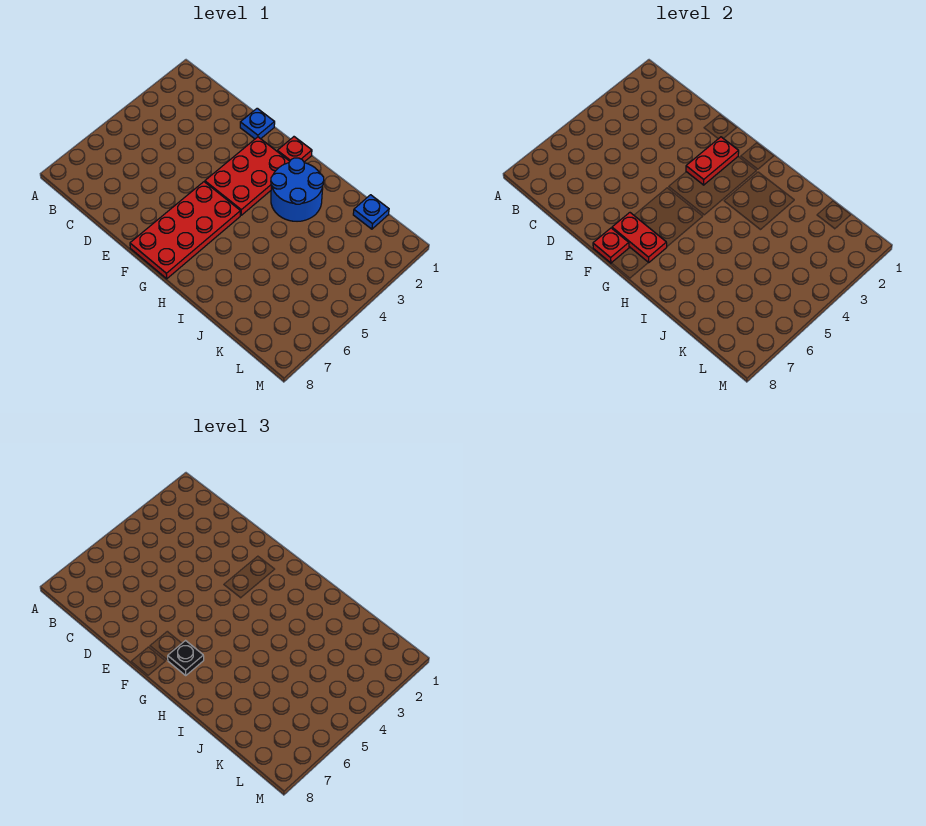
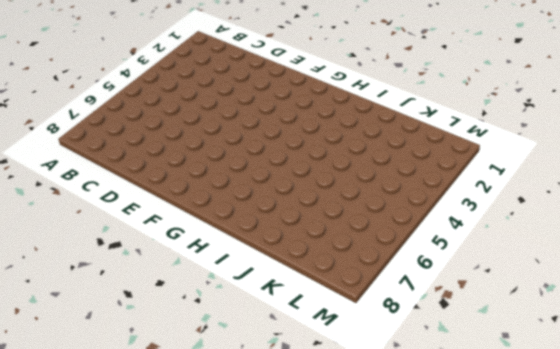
none -> blue plate E1 level 1
none -> red plate F2:G4 level 1

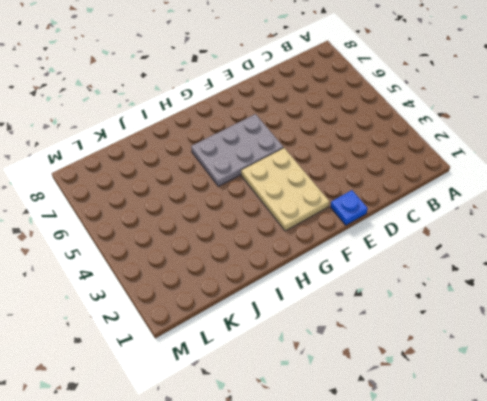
tan plate F2:G4 level 1 -> red plate F2:G4 level 1
grey plate F5:H6 level 1 -> red plate F5:G8 level 1
none -> red plate G1 level 1
none -> blue round brick H2:I3 level 1

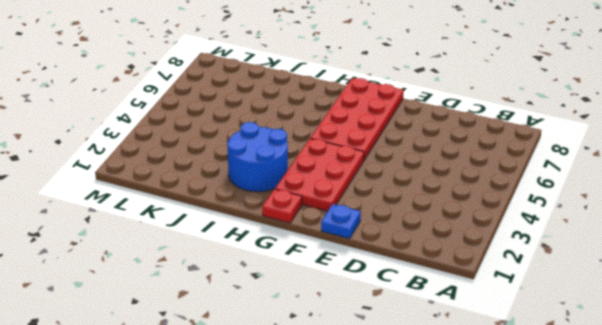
none -> blue plate K1 level 1
none -> red plate F2:F3 level 2

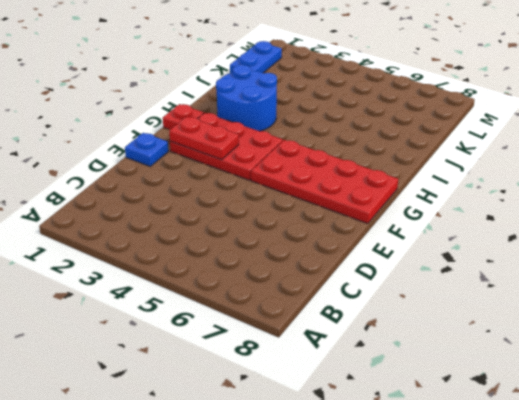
blue plate K1:L1 level 1 -> blue plate K1 level 1
none -> red plate F7:G7 level 2
none -> red plate F8 level 2

